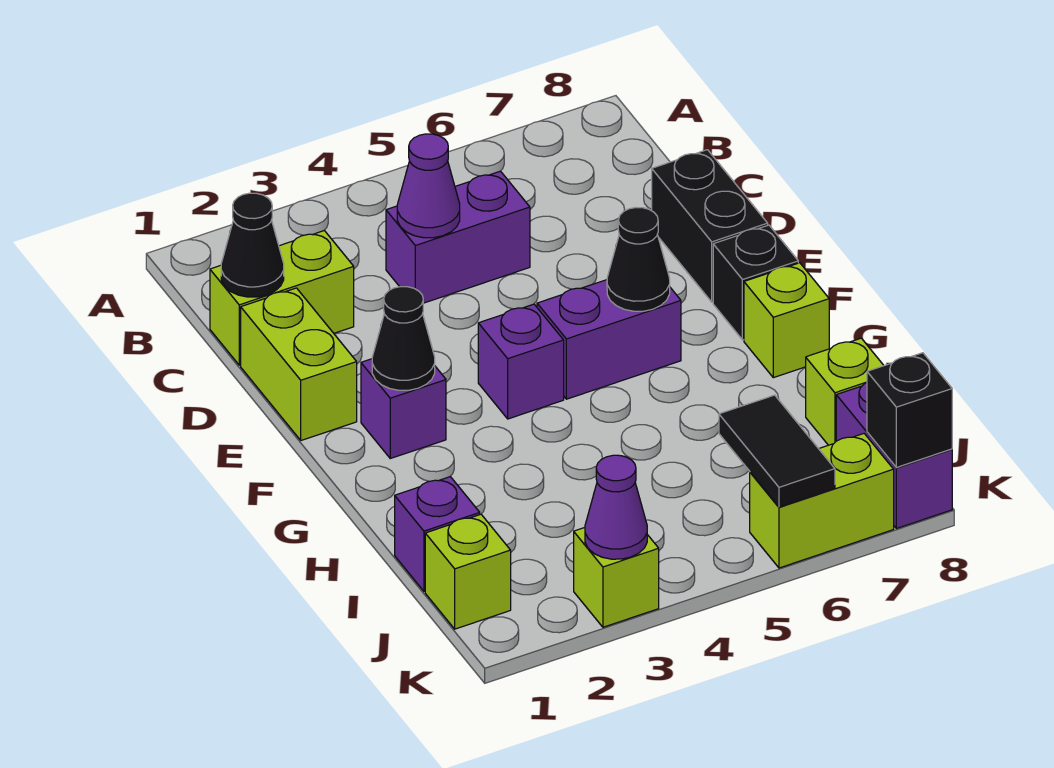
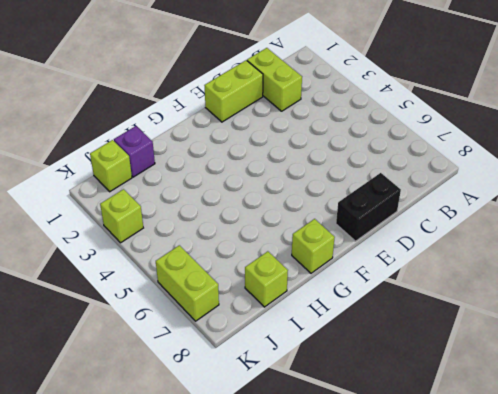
none -> purple brick C4:C5 level 1
none -> purple brick F2 level 1
none -> purple brick F4 level 1

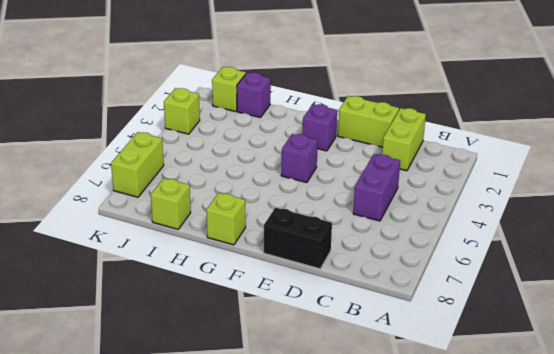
none -> purple brick F5:F6 level 1
none -> black brick F8 level 1
none -> purple brick J8:K8 level 1

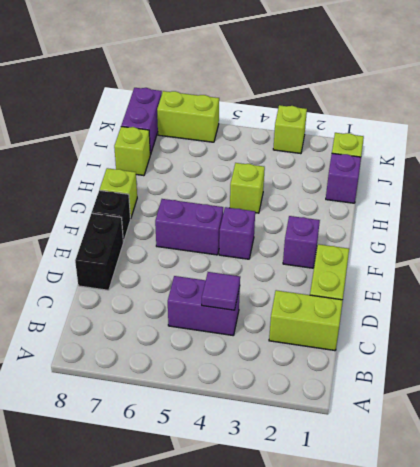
purple tile C4 level 2 -> purple cone C4 level 2
lime brick H4 level 1 -> none
none -> black cone C1 level 2
none -> black cone F2 level 2
none -> black cone F6 level 2

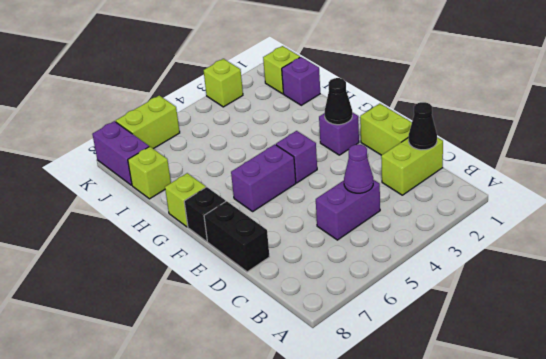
none -> black cone F6 level 2
none -> black tile J6:K6 level 2
none -> purple cone K3 level 2

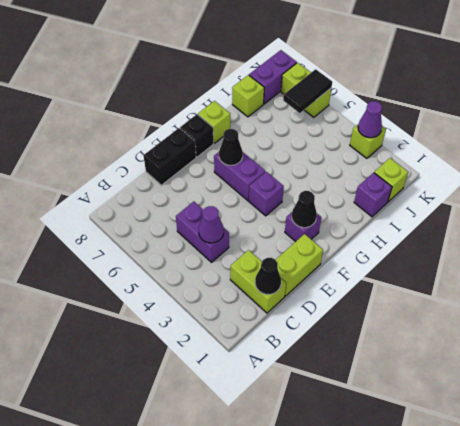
none -> black brick K8 level 2

